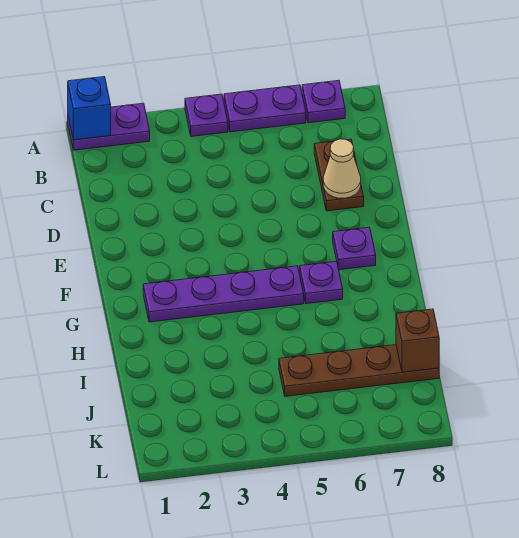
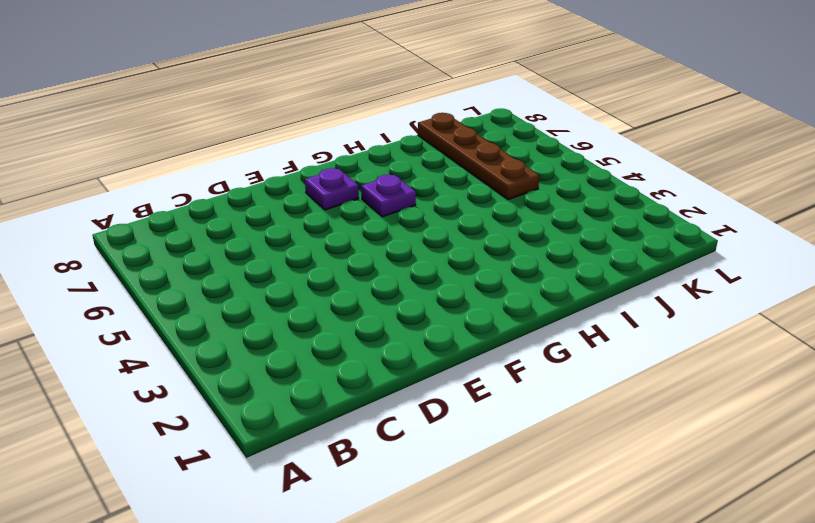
none -> purple plate A1:A2 level 1
none -> purple plate A4 level 1
none -> purple plate A5:A6 level 1

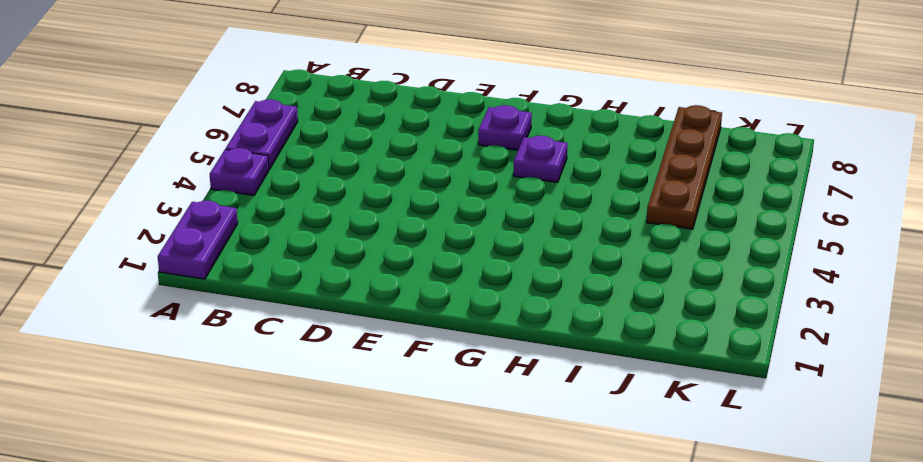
none -> purple plate A7 level 1
none -> brown plate C7:D7 level 1
none -> purple plate G2:G5 level 1

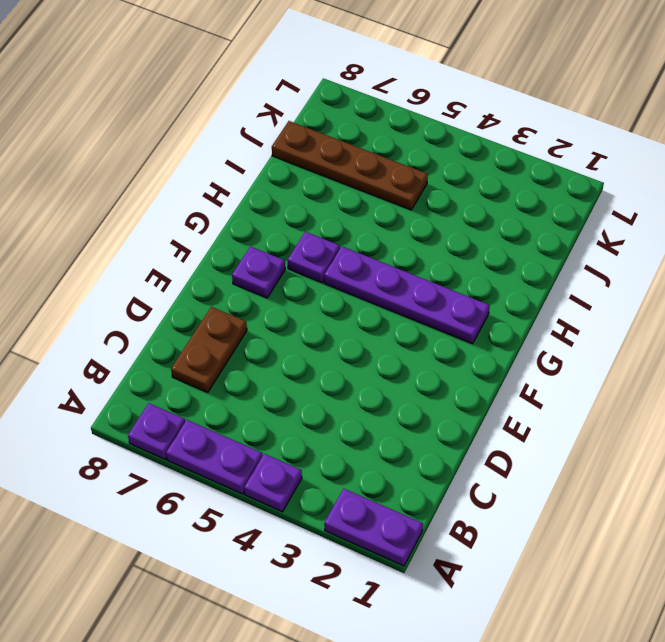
none -> blue brick A1 level 2
none -> tan cone D7 level 2
none -> brown brick J8 level 2

